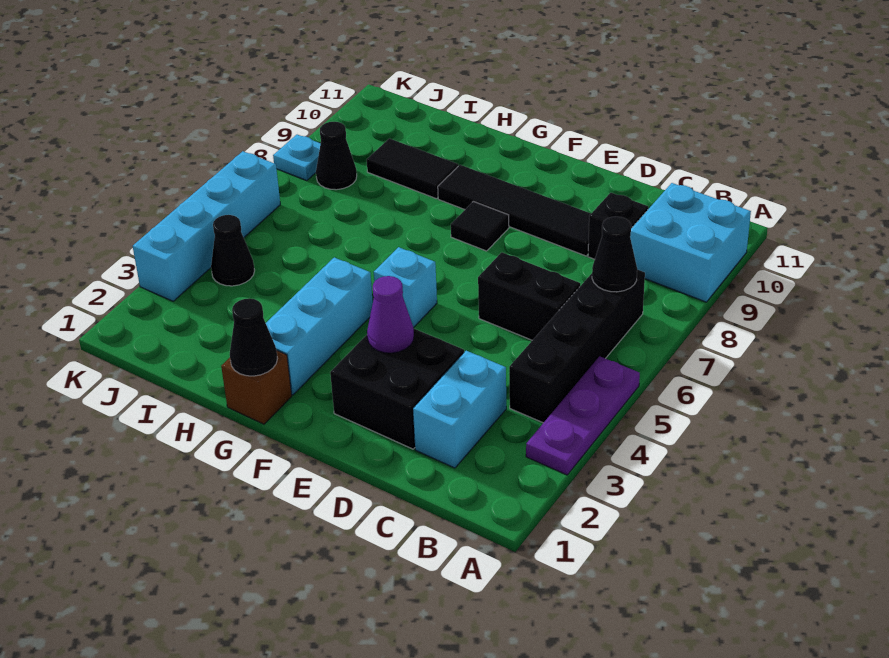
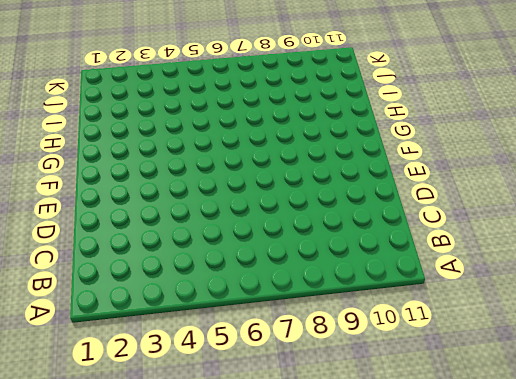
none -> purple plate A3:A5 level 1
none -> cyan brick A9:B10 level 1
none -> black brick B4:B7 level 1

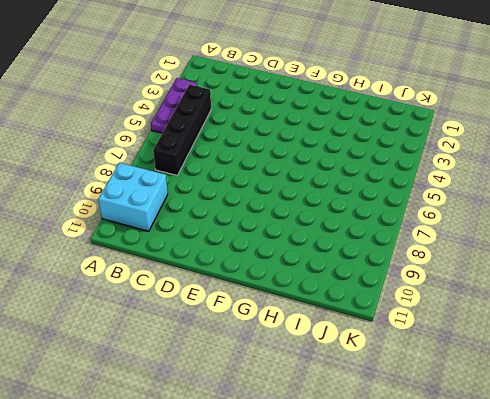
none -> cyan brick C2:C3 level 1
none -> black brick C6:D6 level 1
none -> black brick C9 level 1

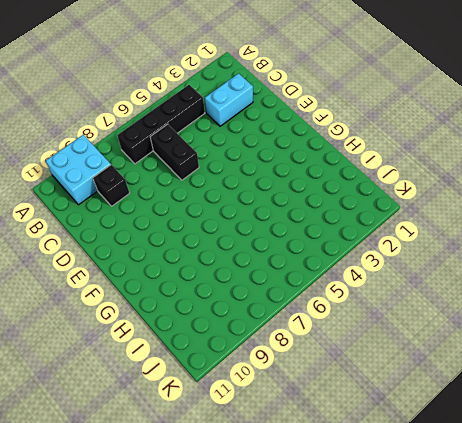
none -> purple plate A3:A5 level 1
none -> black brick D2:E3 level 1
none -> black tile D9:G9 level 1

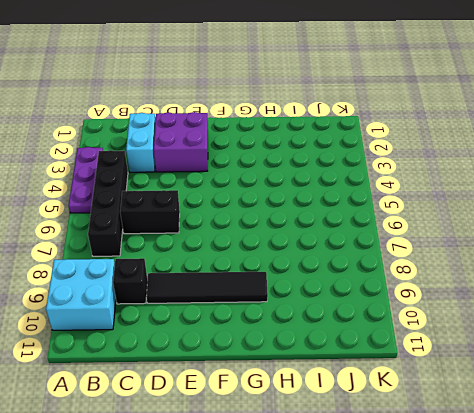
purple brick D2:E3 level 1 -> black brick D2:E3 level 1
none -> cyan brick F5 level 1
none -> black tile F8 level 1
none -> brown brick G1 level 1

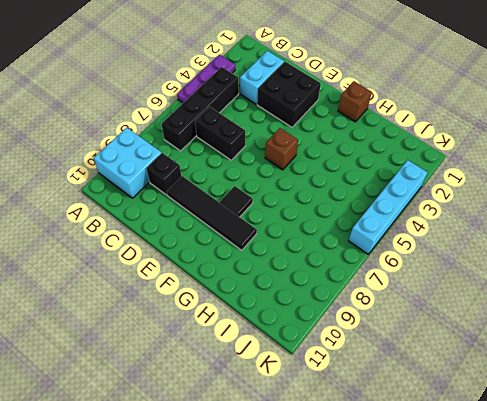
brown brick F5 level 1 -> cyan brick F5 level 1
none -> cyan brick G2:G4 level 1
none -> black tile H9:I9 level 1
none -> black cone J4 level 1

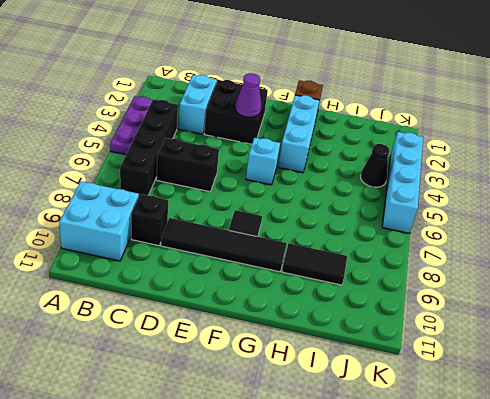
none -> black cone J8 level 1
none -> cyan plate K8 level 1
none -> black cone B7 level 2

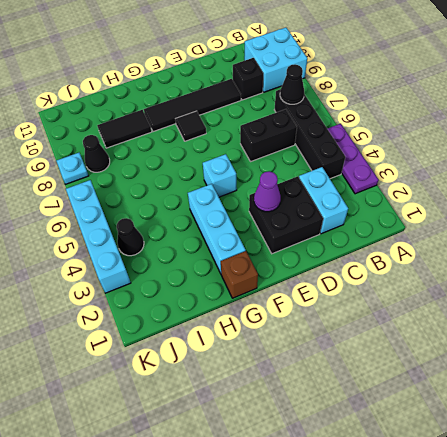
none -> black cone G1 level 2

